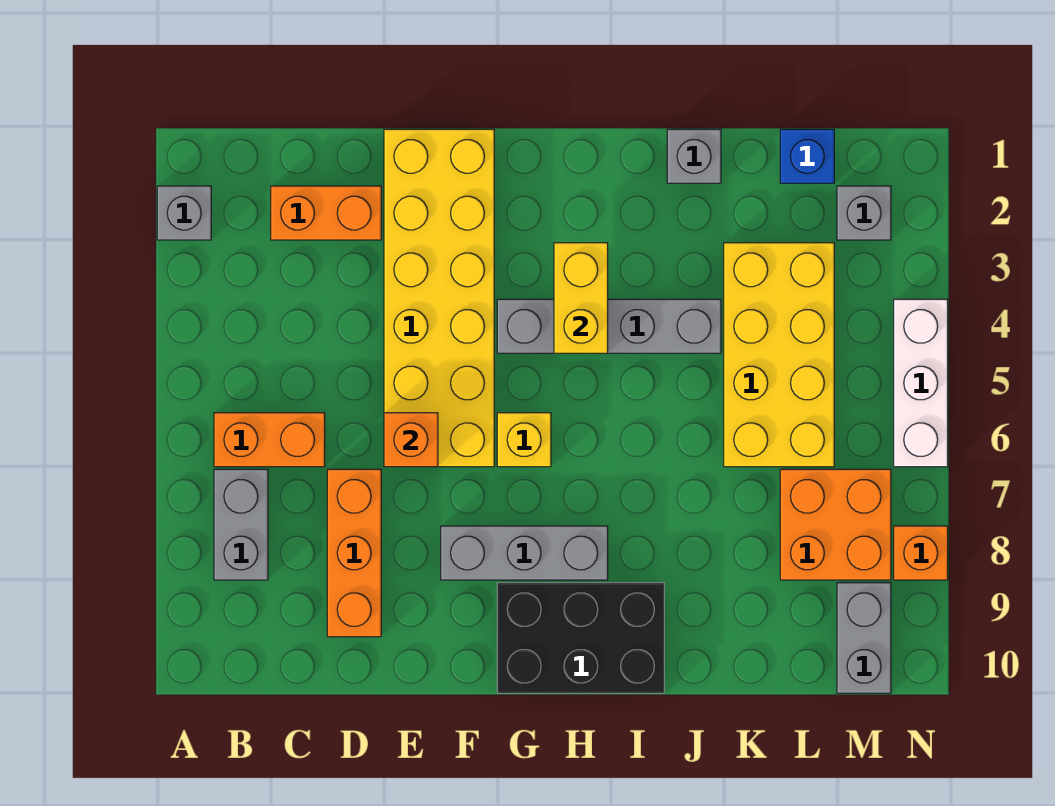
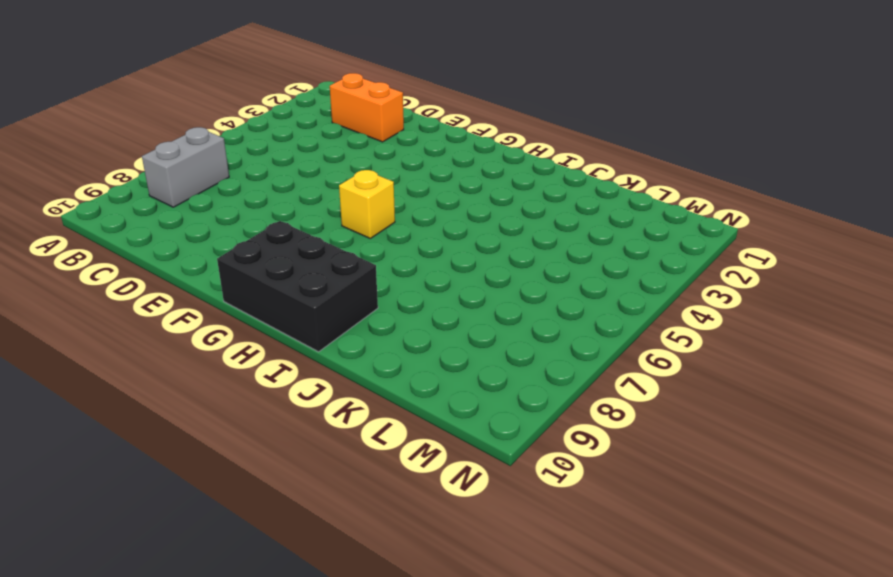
none -> grey brick A2 level 1
none -> orange brick B6:C6 level 1
none -> orange brick D7:D9 level 1

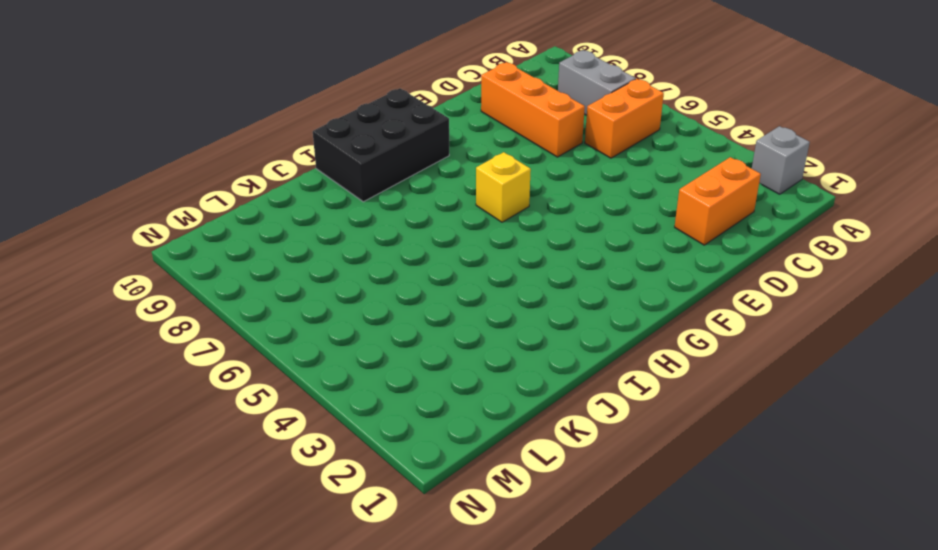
none -> yellow brick E1:F6 level 1
none -> grey brick F8:H8 level 1
none -> grey brick G4:J4 level 1

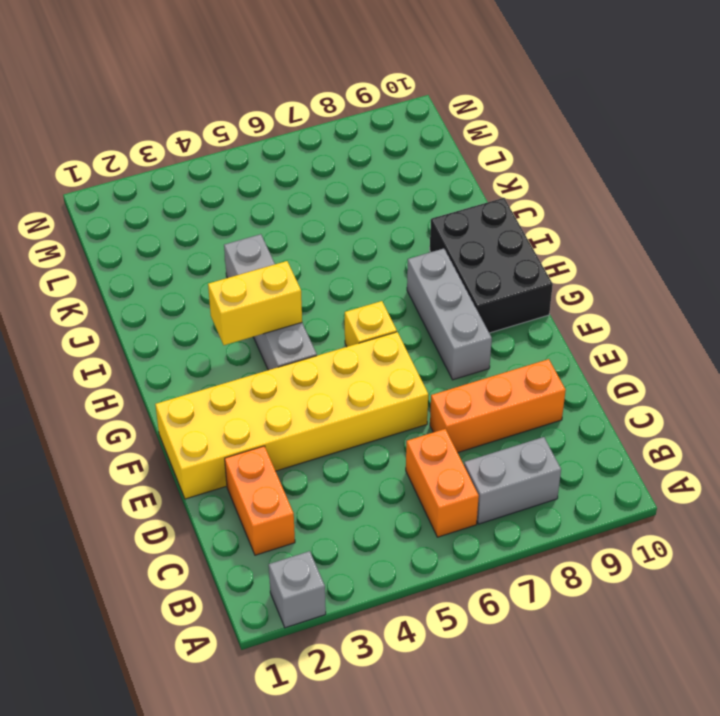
none -> grey brick J1 level 1
none -> yellow brick K3:L6 level 1
none -> blue brick L1 level 1

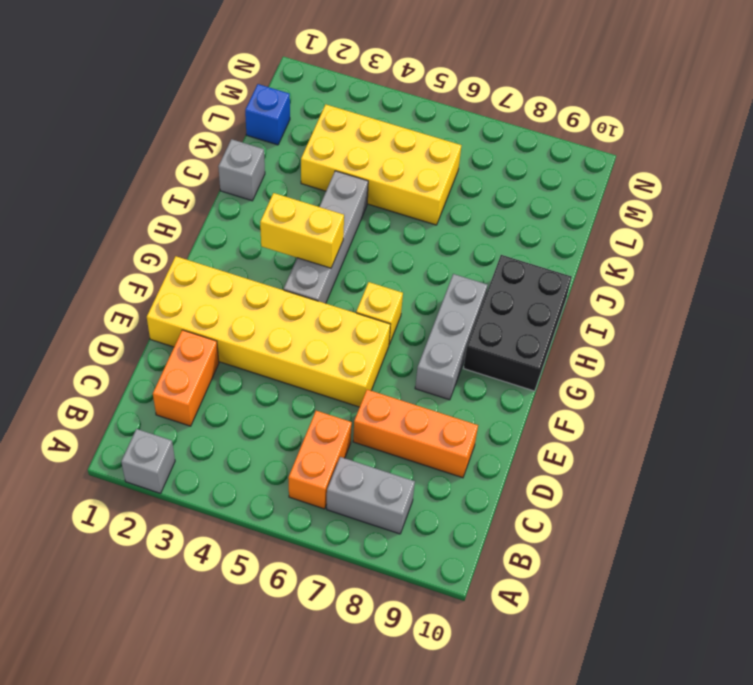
none -> orange brick L7:M8 level 1
none -> grey brick M2 level 1
none -> grey brick M9:M10 level 1

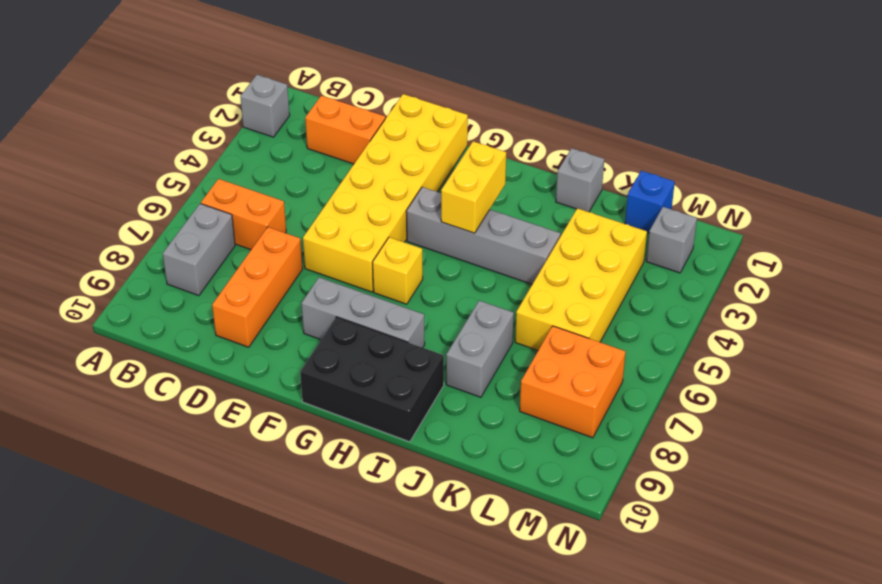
grey brick J7:J8 level 1 -> grey brick M9:M10 level 1
none -> white brick N4:N6 level 1
none -> orange brick N8 level 1
none -> orange brick E6 level 2

